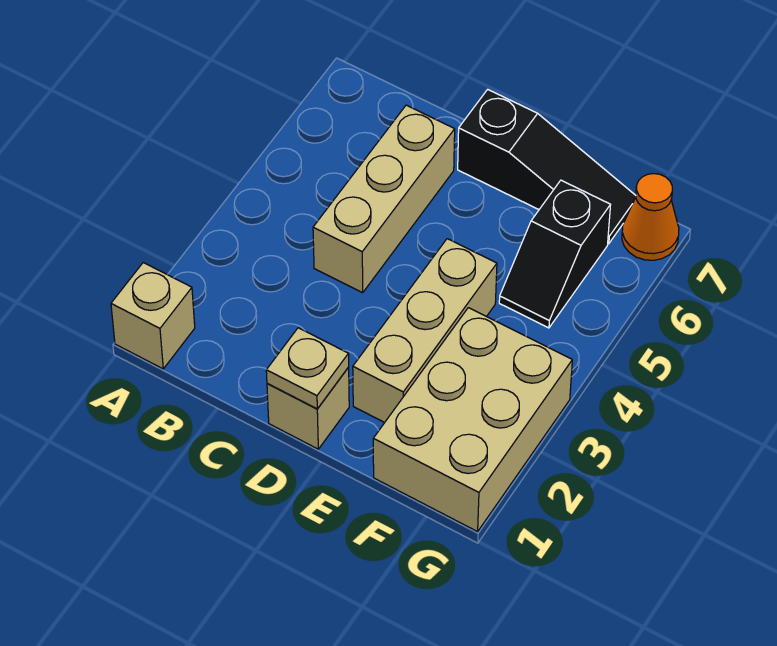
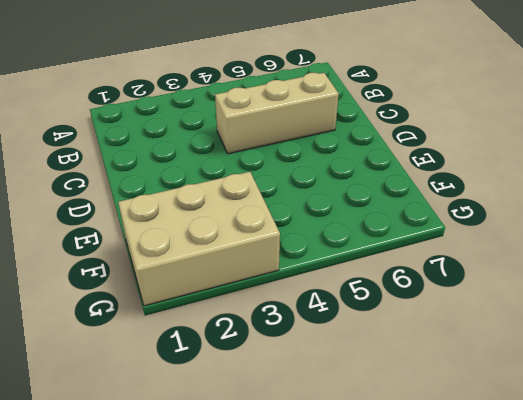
none -> tan brick A1 level 1
none -> tan brick D1 level 1

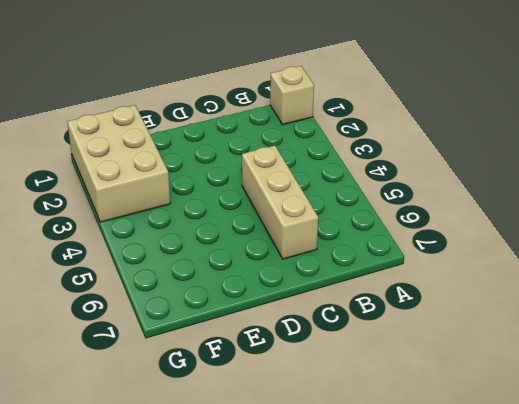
none -> tan brick D1 level 1
none -> black slope D7:F7 level 1 top D

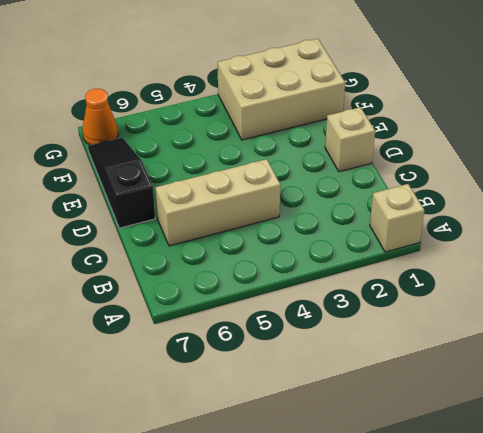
none -> tan brick E2:E4 level 1
none -> black slope F5:F6 level 1 top 6

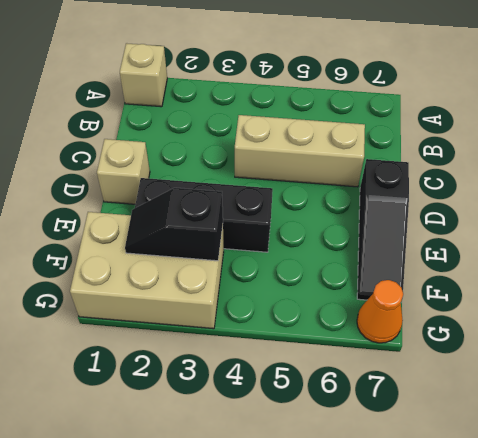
black brick E2:E4 level 1 -> tan brick E2:E4 level 1
black slope F2:F3 level 2 top 3 -> black slope F5:F6 level 1 top 6
none -> tan plate D1 level 2

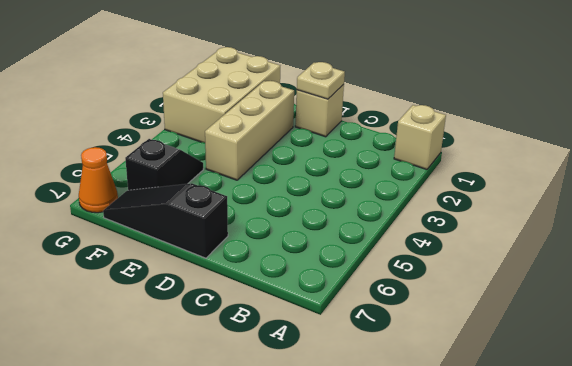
none -> tan brick C4:C6 level 1

